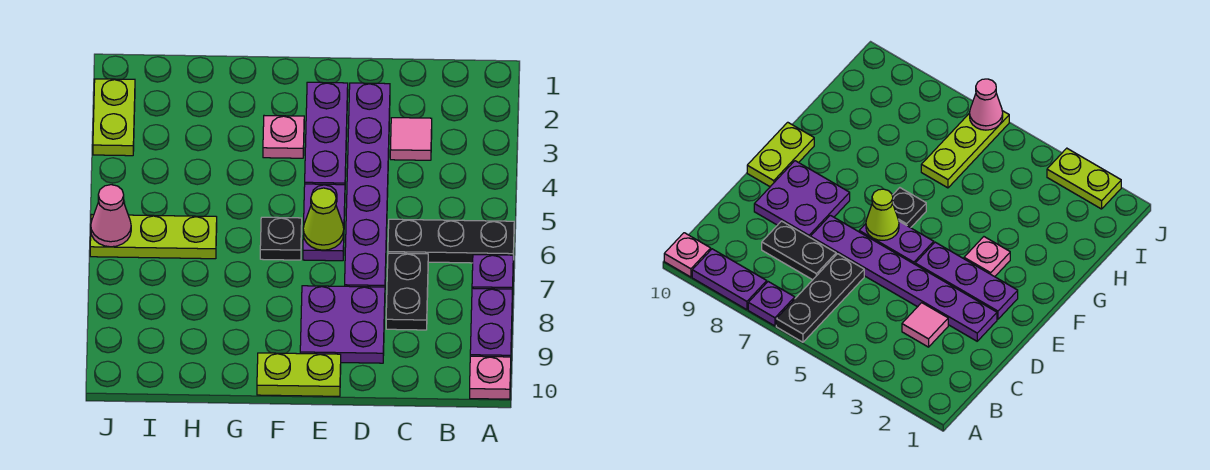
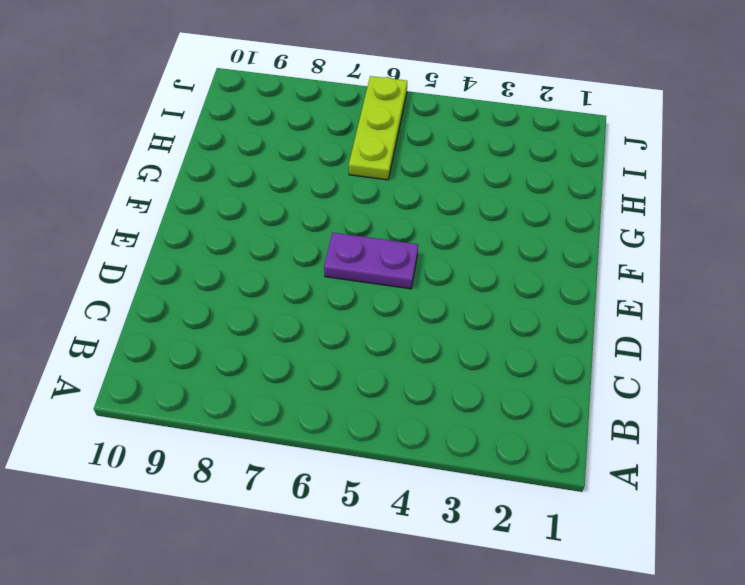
none -> black plate A6:C6 level 1
none -> purple plate A7 level 1
none -> purple plate A8:A9 level 1

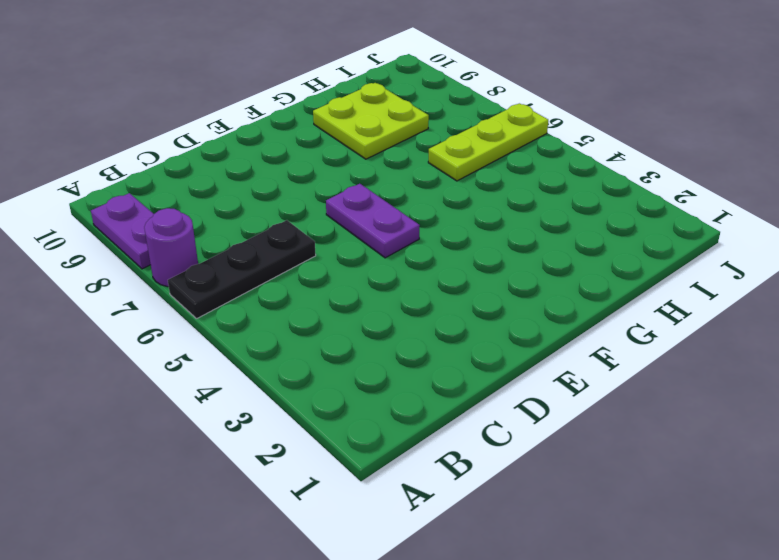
purple round brick A7 level 1 -> purple plate A7 level 1
lime plate G8:H9 level 1 -> none
none -> pink plate A10 level 1
none -> pink tile C3 level 1
none -> black plate C7:C8 level 1

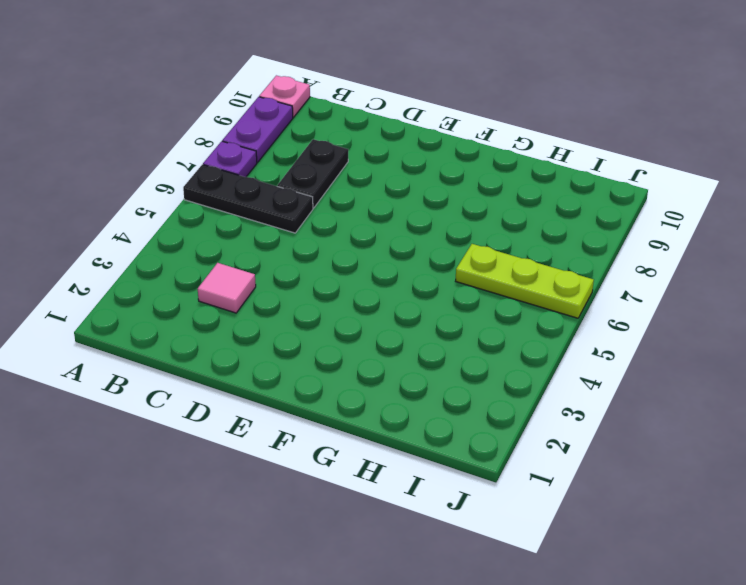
none -> purple plate D2:D7 level 1
none -> purple plate D8:E9 level 1
none -> purple plate E2:E4 level 1

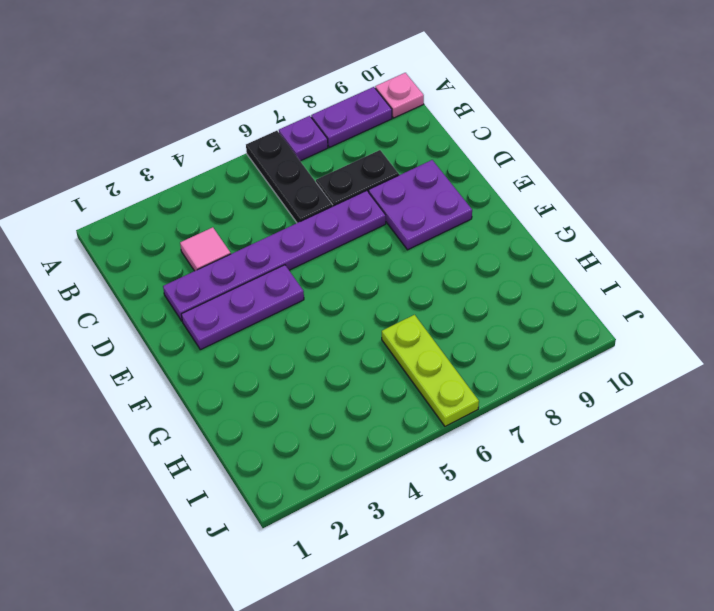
none -> purple plate E5:E6 level 1
none -> lime plate E10:F10 level 1
none -> pink plate F3 level 1

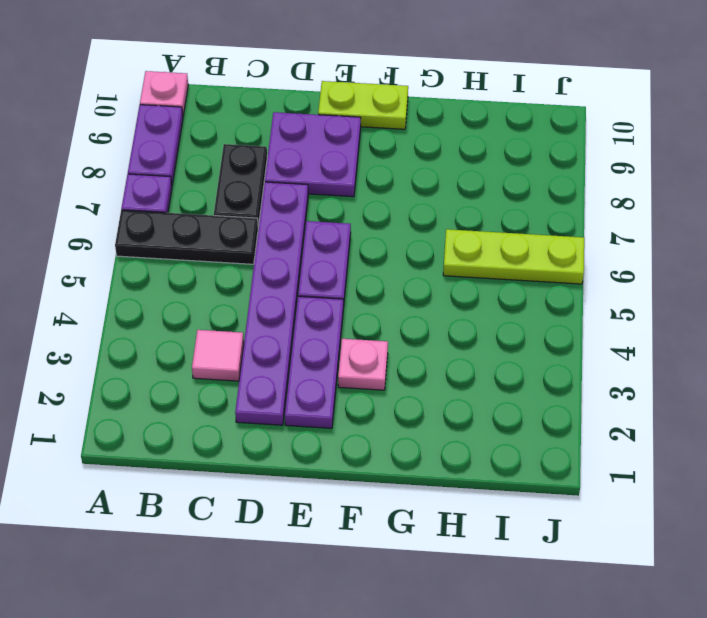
none -> black plate F6 level 1
none -> lime plate J2:J3 level 1
none -> lime cone E6 level 2

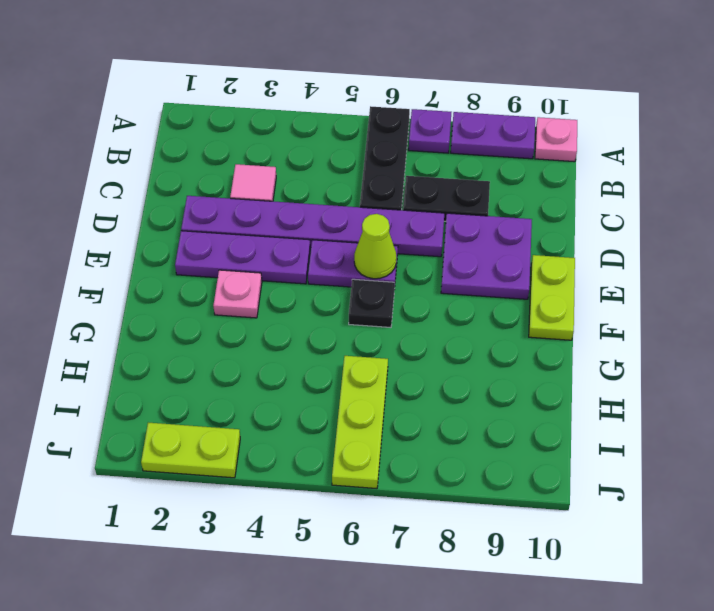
none -> pink cone J6 level 2

